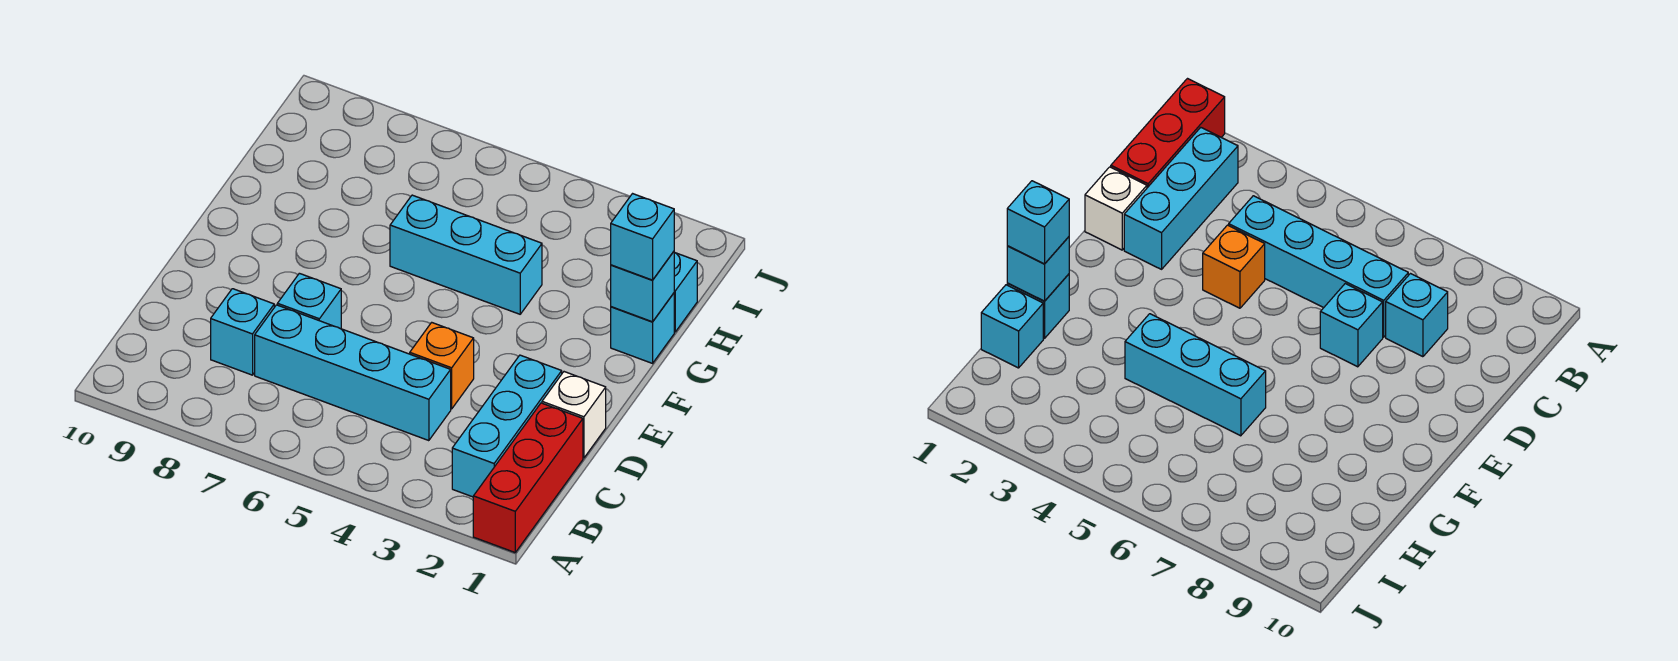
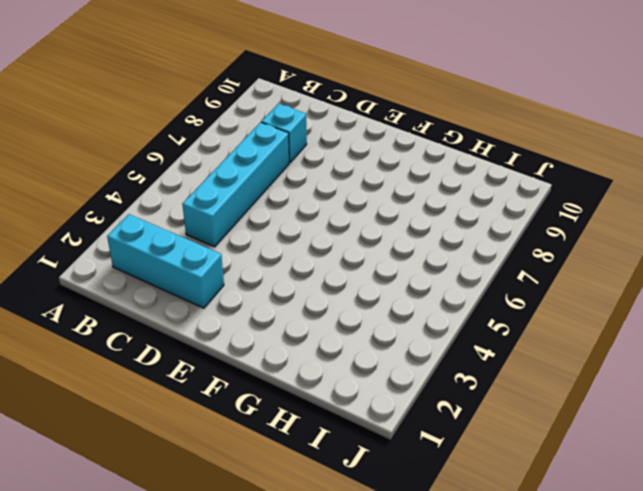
none -> red brick A1:C1 level 1
none -> white brick D1 level 1
none -> orange brick D4 level 1

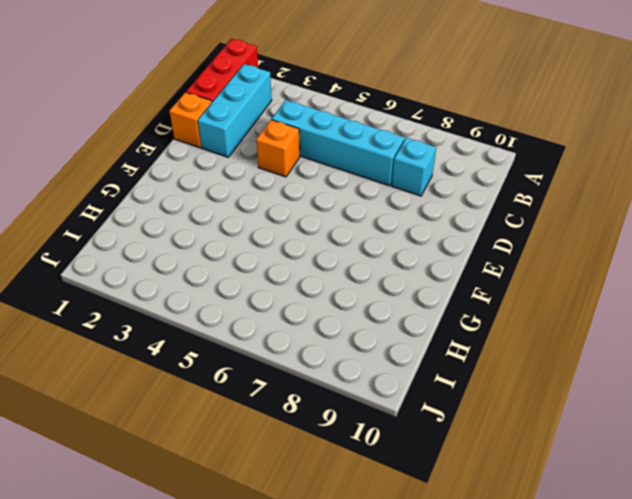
orange brick D1 level 1 -> white brick D1 level 1
none -> cyan brick D7 level 1
none -> cyan brick G1 level 1
none -> cyan brick G4:G6 level 1

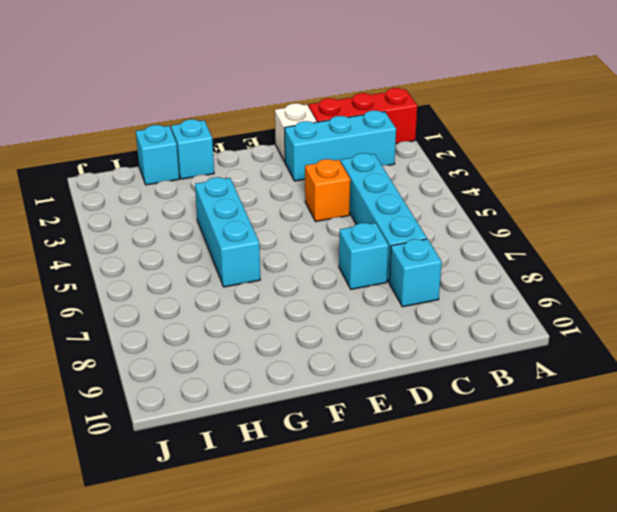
none -> cyan brick G1 level 2
none -> cyan brick G1 level 3

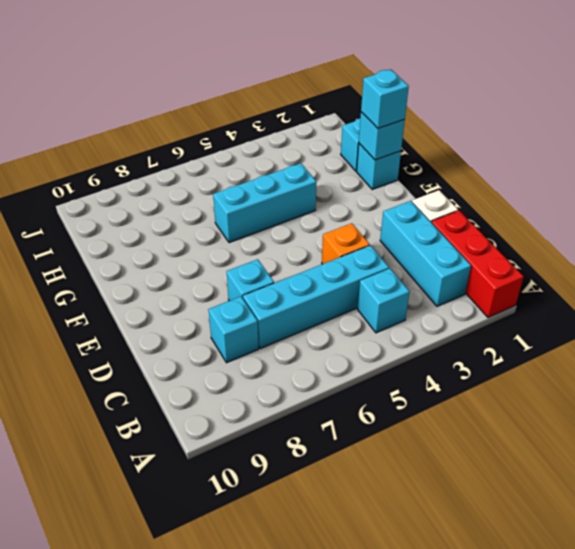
cyan brick B4 level 1 -> none

